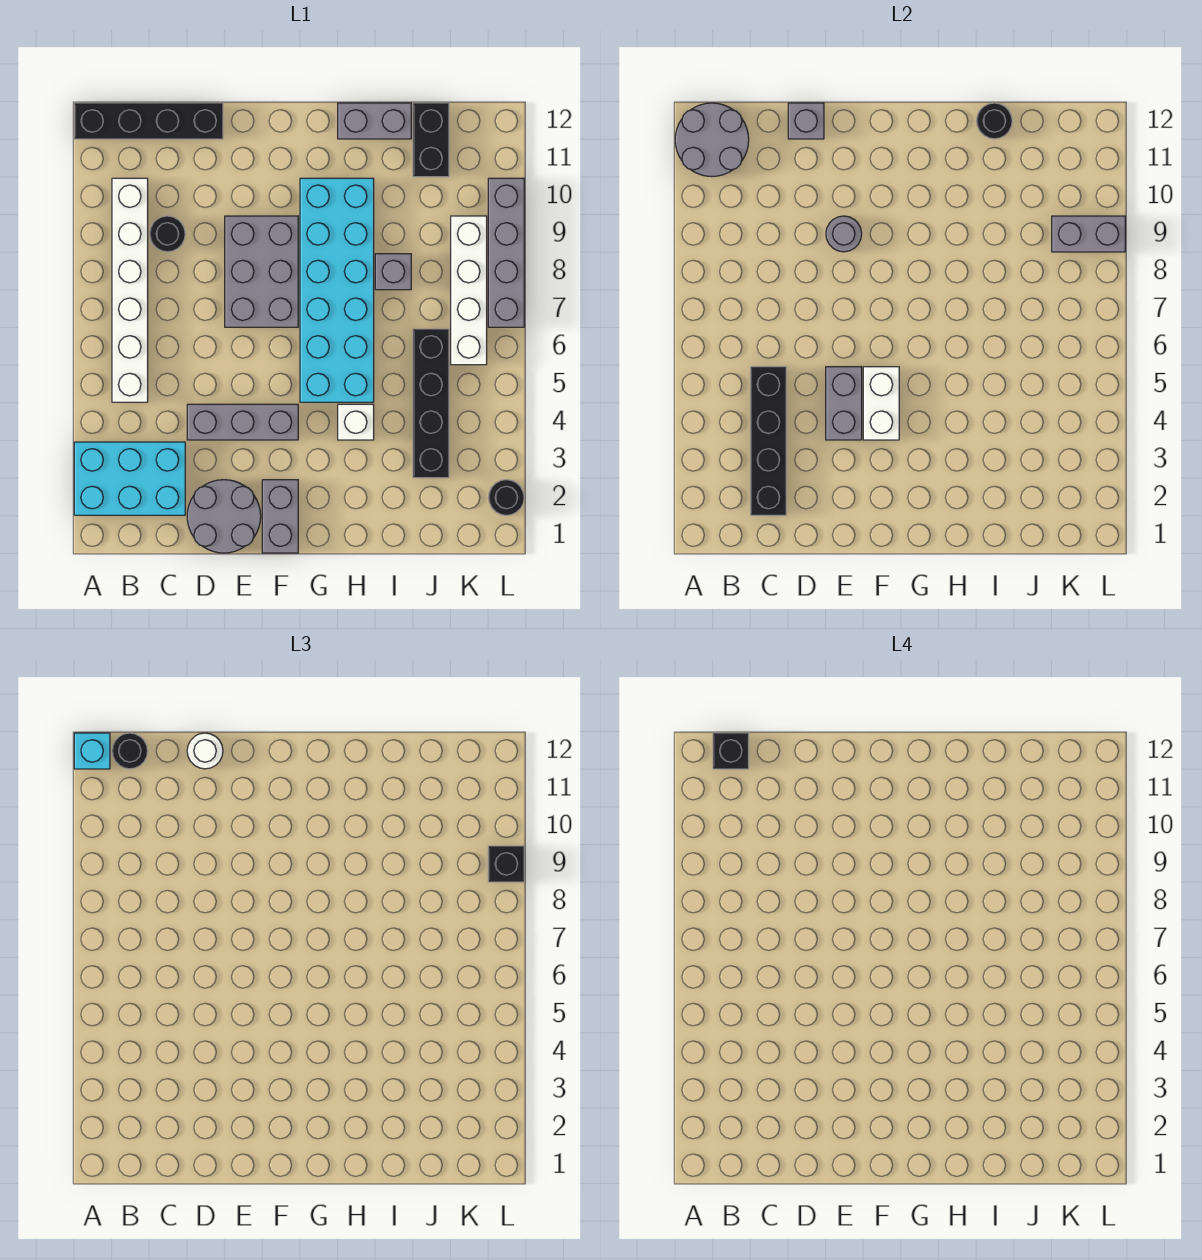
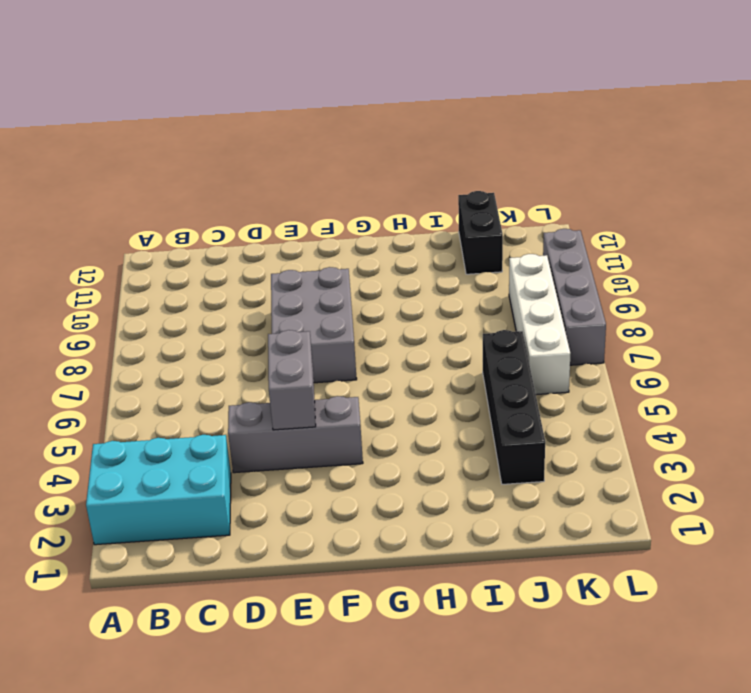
none -> black brick A12:D12 level 1
none -> white brick B5:B10 level 1
none -> black round brick C9 level 1
none -> grey round brick D1:E2 level 1

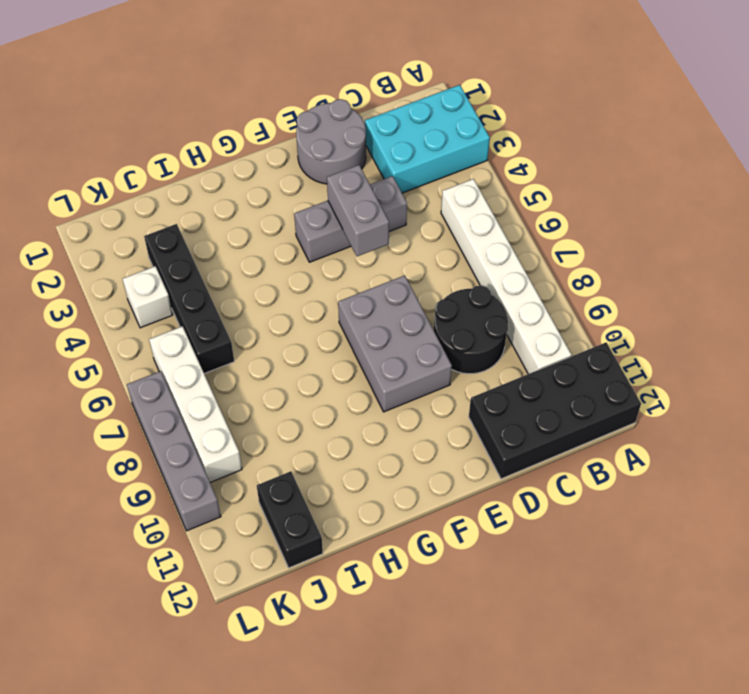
black brick A11:D12 level 1 -> black brick A12:D12 level 1
black round brick C8:D9 level 1 -> black round brick C9 level 1
white brick K4 level 1 -> white brick H4 level 1
none -> grey brick F1:F2 level 1
none -> cyan brick G5:H10 level 1
none -> grey brick H12:I12 level 1
none -> grey brick I8 level 1

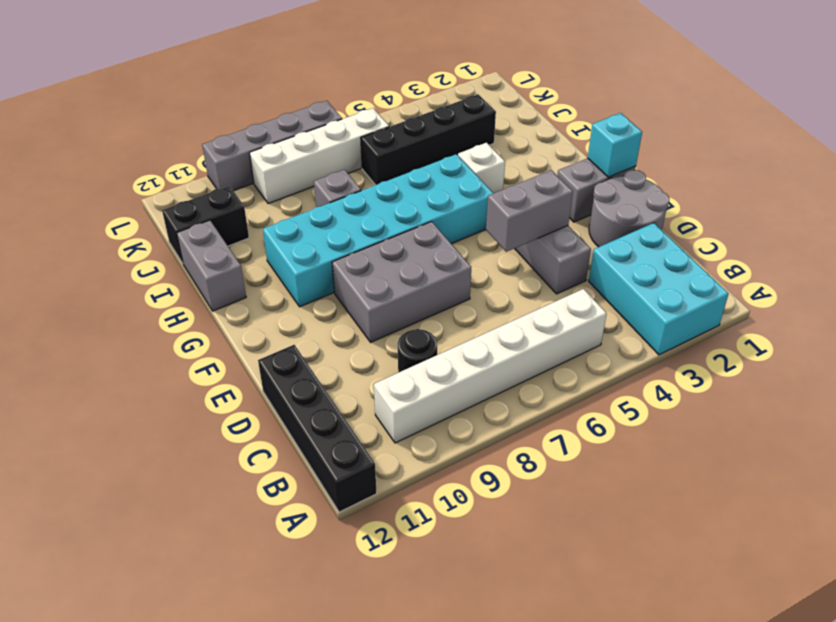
cyan brick F1 level 2 -> cyan brick A12 level 3
none -> black round brick L2 level 1
none -> grey round brick A11:B12 level 2
none -> black brick C2:C5 level 2
none -> grey brick D12 level 2

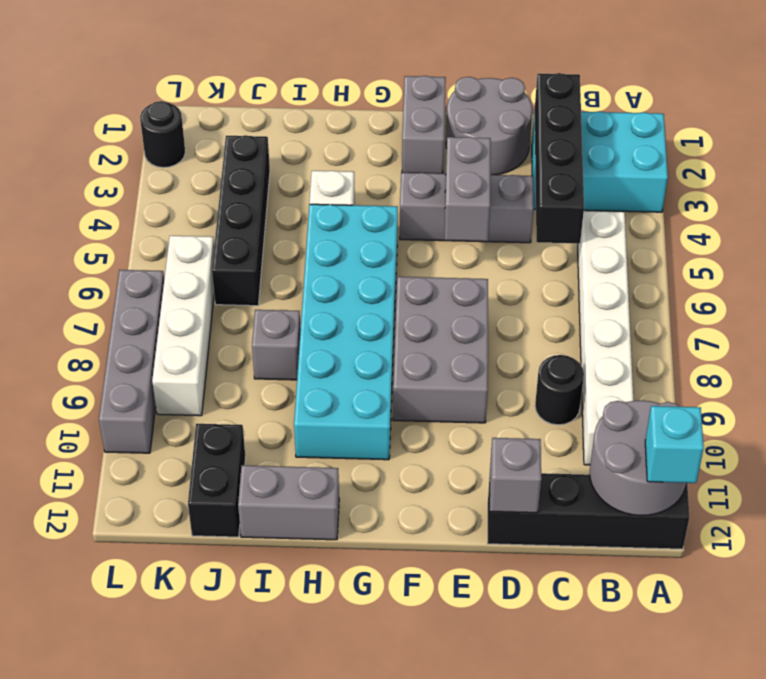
none -> grey round brick E9 level 2
none -> white brick F4:F5 level 2
none -> black round brick I12 level 2
none -> grey brick K9:L9 level 2

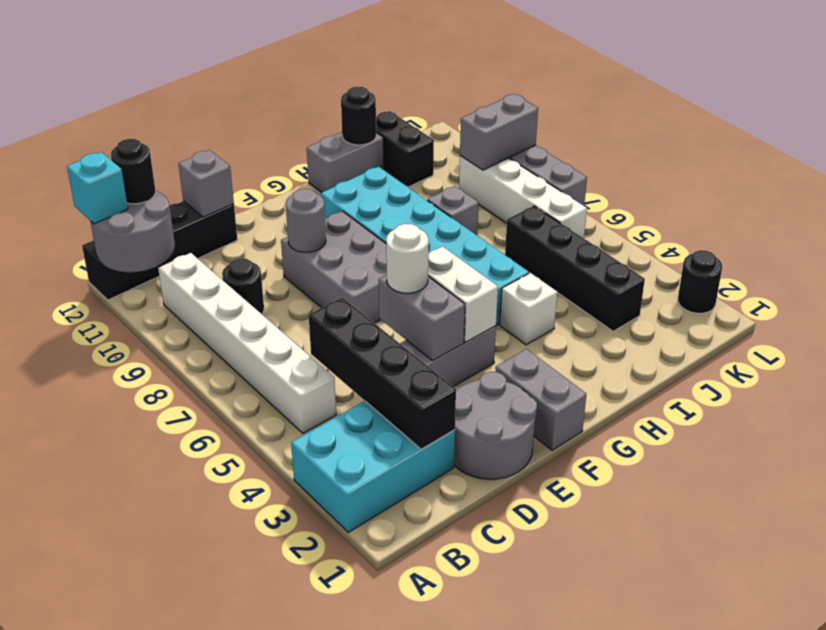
white round brick E5 level 3 -> white round brick D12 level 3
none -> black brick L9 level 3
none -> black brick B12 level 4

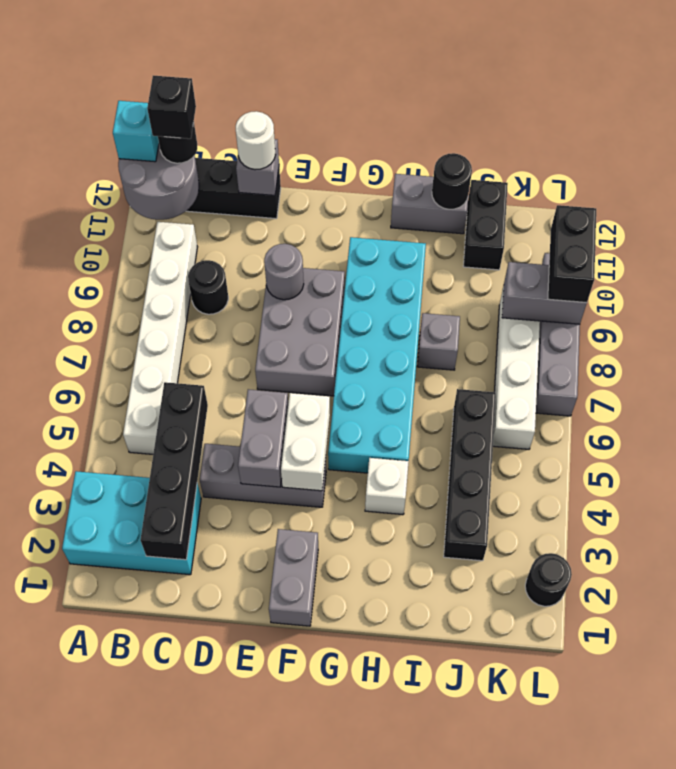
black brick L9:L10 level 3 -> black brick L9 level 3
none -> grey round brick D1:E2 level 1

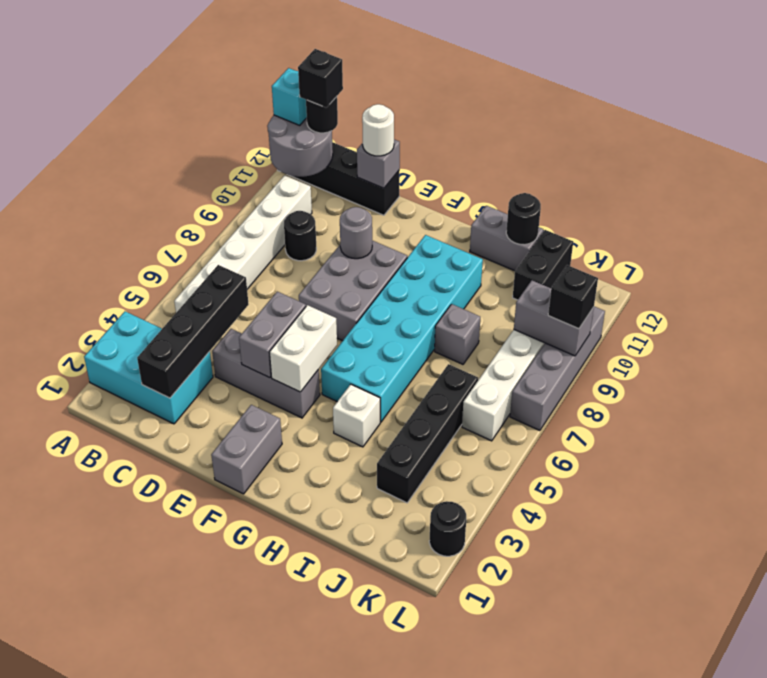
none -> grey round brick D1:E2 level 1

